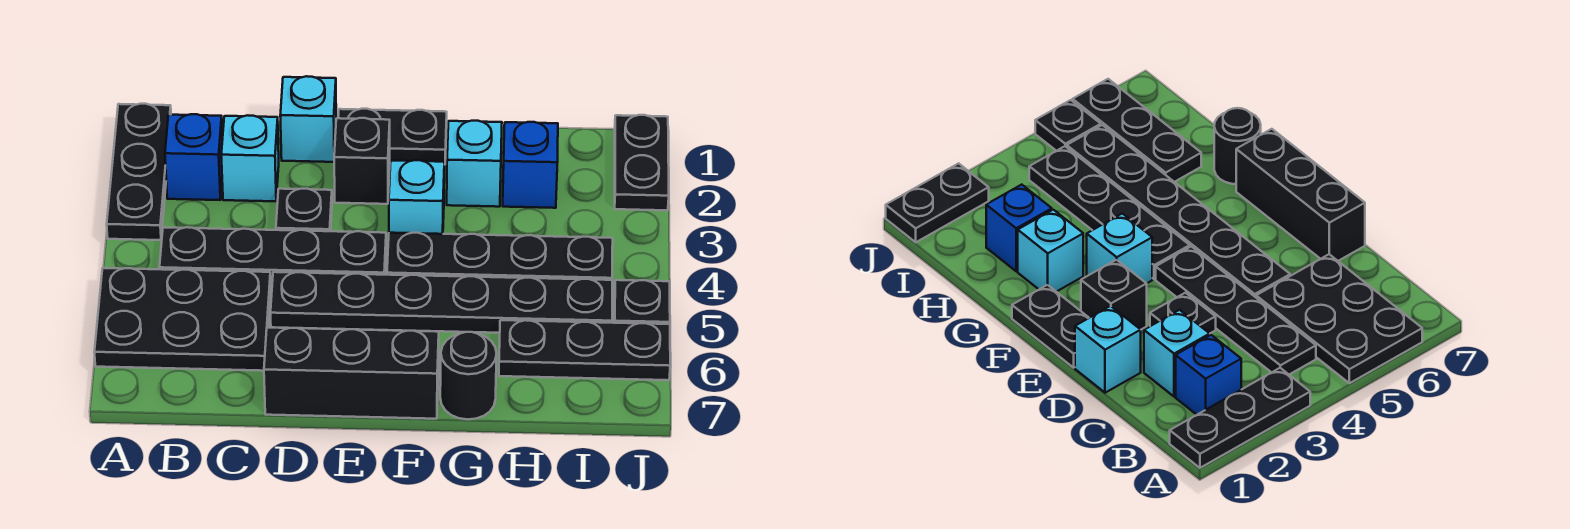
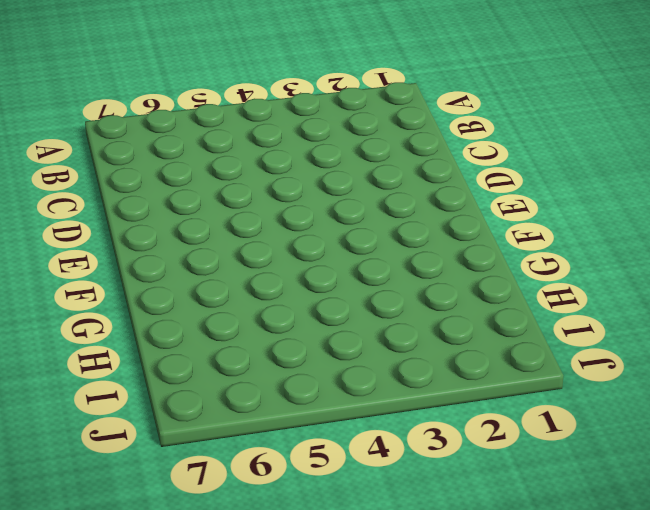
none -> black plate A1:A3 level 1
none -> black plate A5:C6 level 1
none -> blue brick B2 level 1

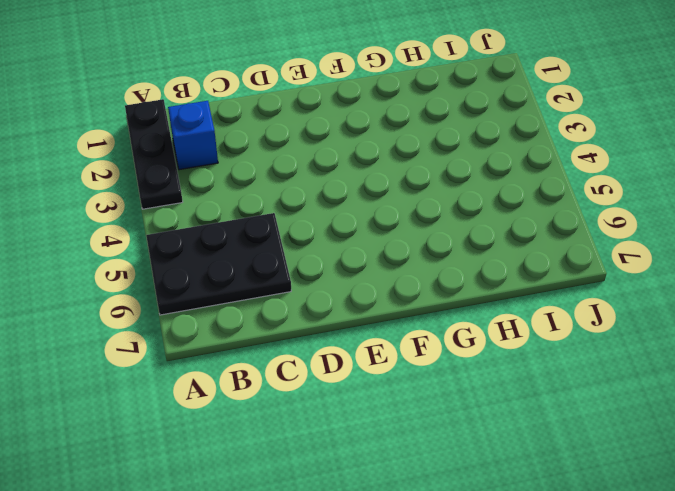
none -> black plate B4:E4 level 1
none -> cyan brick C2 level 1
none -> cyan brick D1 level 1

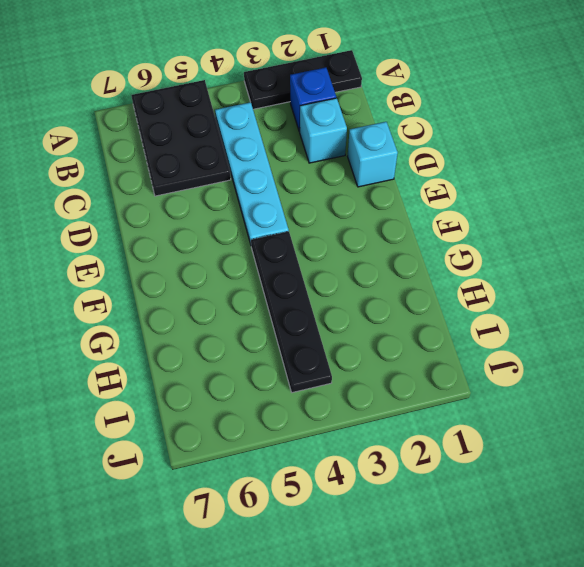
cyan plate B4:E4 level 1 -> black plate B4:E4 level 1
none -> black plate D3 level 1
none -> black plate D5:I5 level 1
none -> black brick D7:F7 level 1

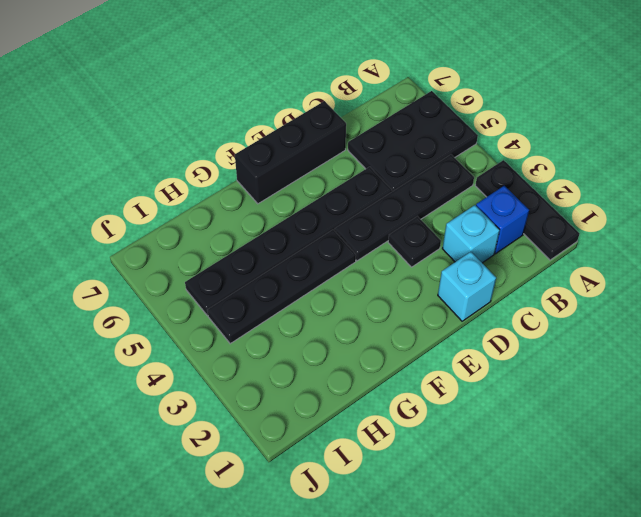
none -> black plate E1:F1 level 1
none -> black brick E2 level 1
none -> cyan brick F3 level 1

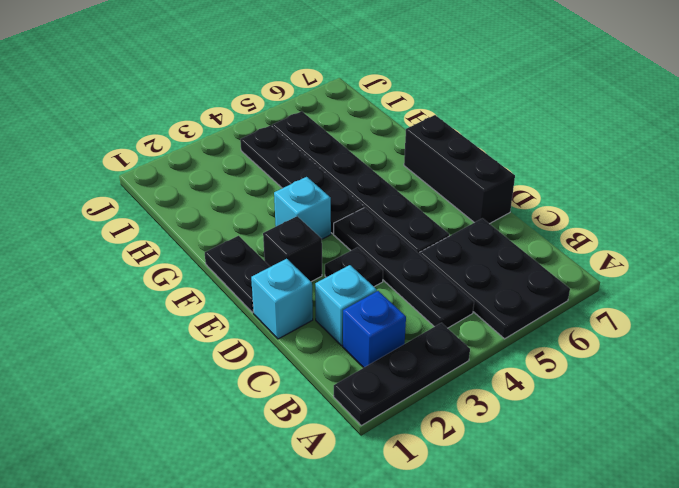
none -> cyan brick G2 level 1
none -> black round brick G7 level 1
none -> blue brick H2 level 1

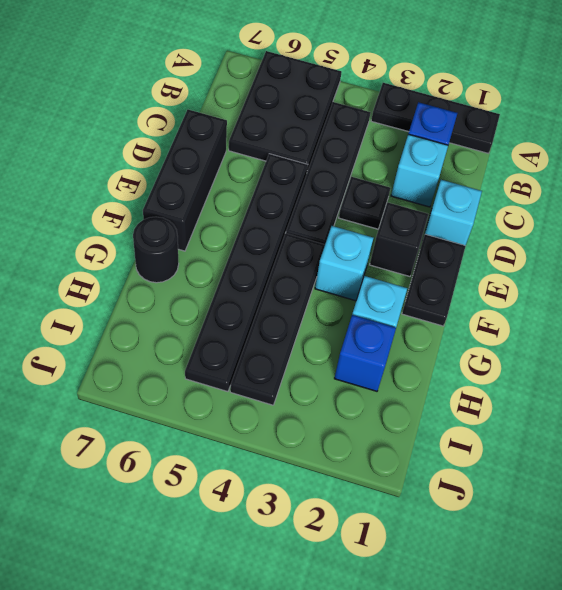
none -> black plate H6:J6 level 1
none -> black plate J1:J2 level 1
none -> black plate J5 level 1

